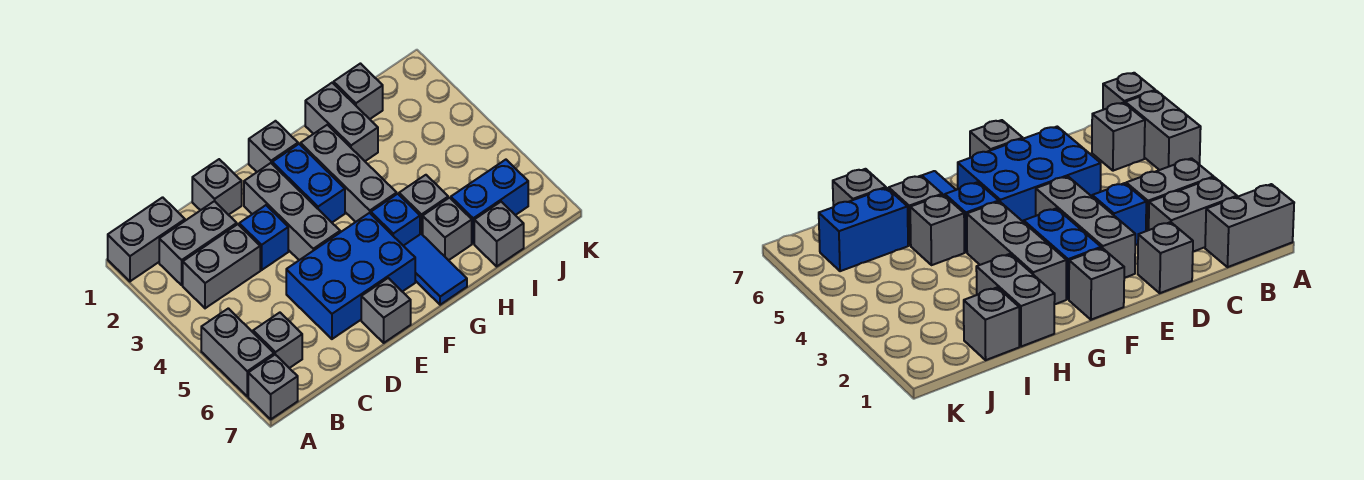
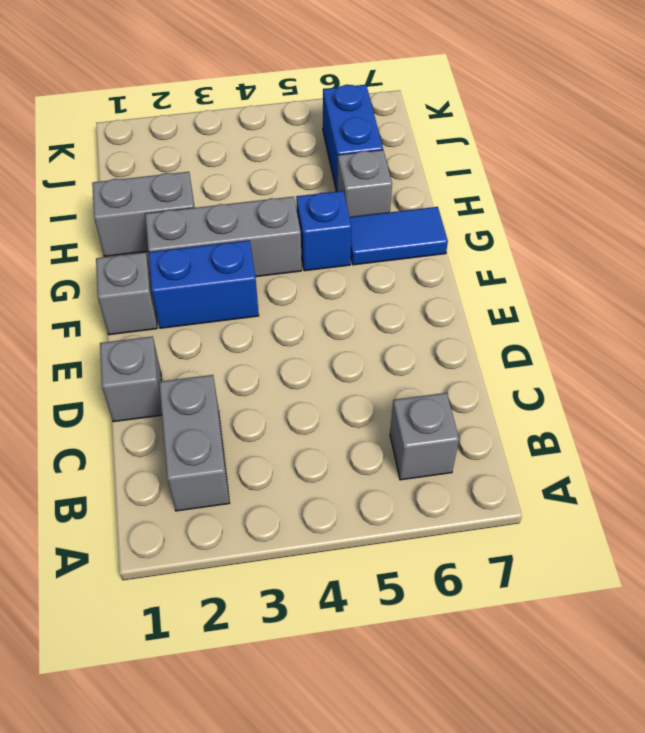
none -> grey brick A1:B1 level 1
none -> grey brick A5:A6 level 1
none -> grey brick A7 level 1

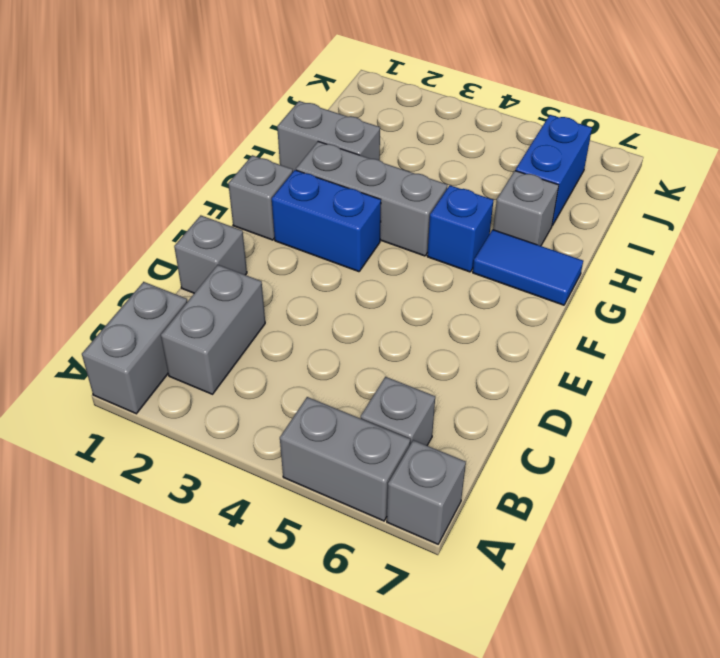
none -> grey brick B3:C3 level 1
none -> blue brick D3 level 1
none -> blue brick D5:F6 level 1

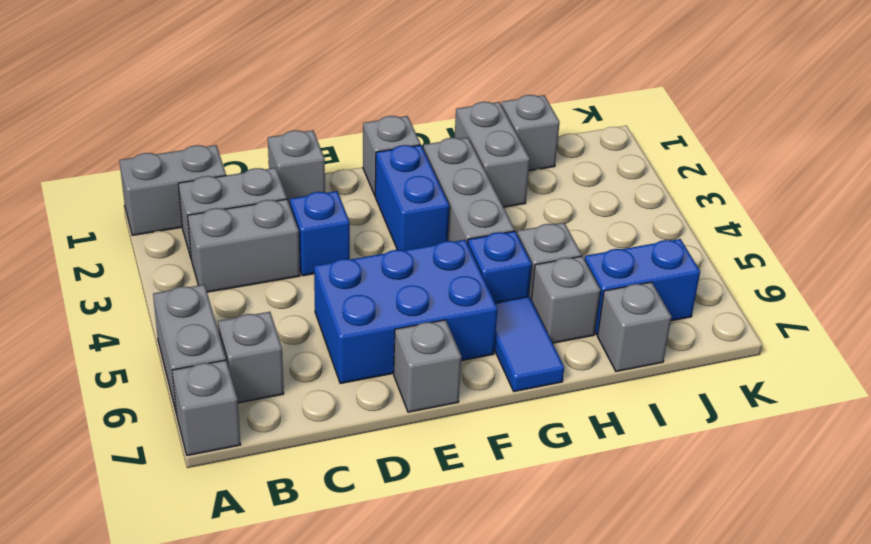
none -> grey brick E2:E4 level 1

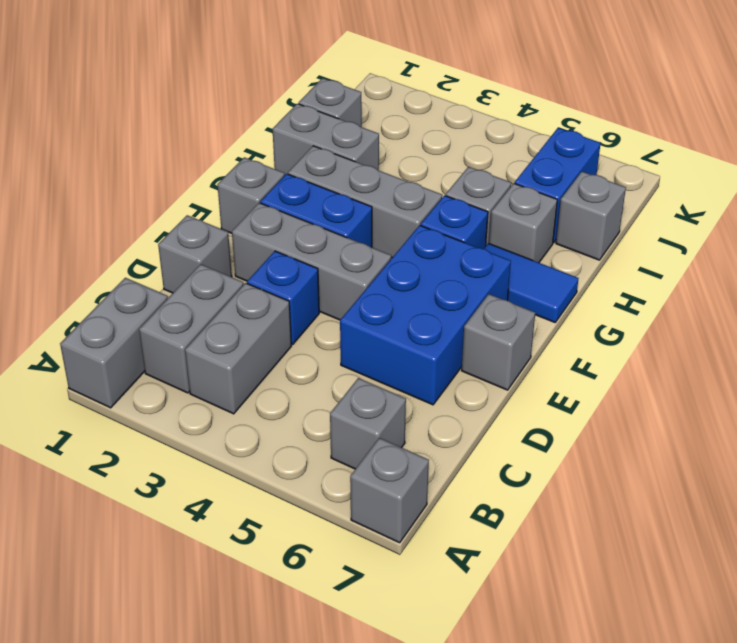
none -> grey brick A5:A6 level 1

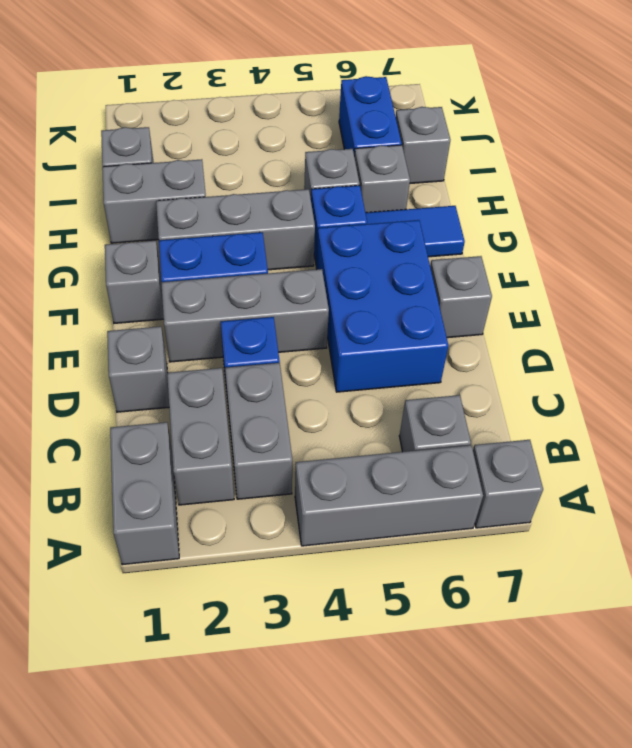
grey brick A4:A6 level 1 -> grey brick A5:A6 level 1

